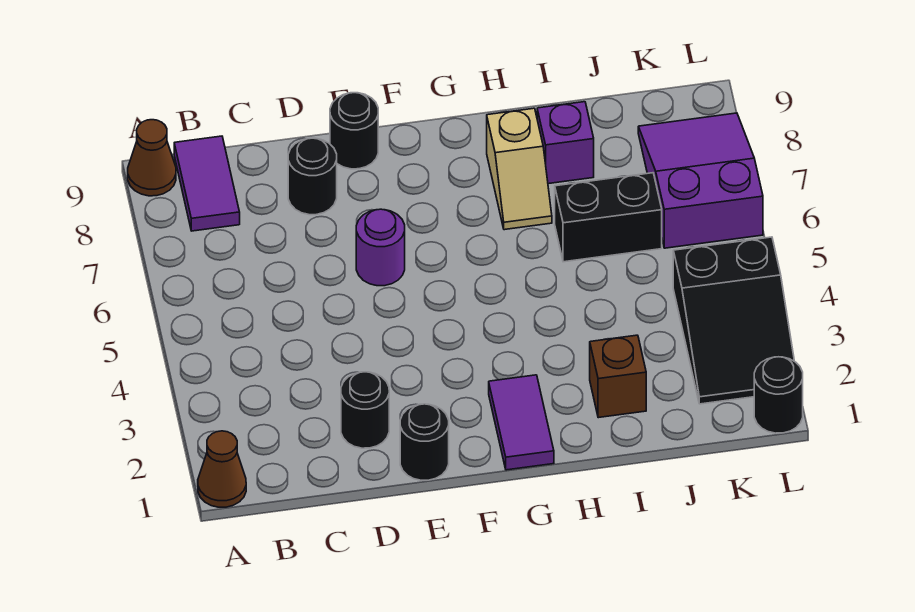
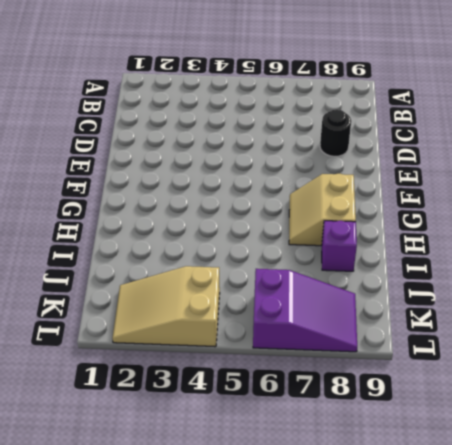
tan slope G7:H8 level 1 top 8 -> tan slope H7:H8 level 1 top 8
tan slope K2:L4 level 1 top 4 -> black slope K2:L4 level 1 top 4
none -> brown cone A1 level 1
none -> brown cone A9 level 1
none -> purple tile B8:B9 level 1

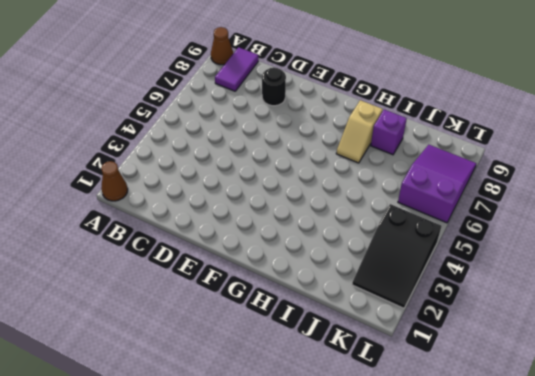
none -> black round brick D2 level 1
none -> black round brick E1 level 1
none -> purple round brick E6 level 1

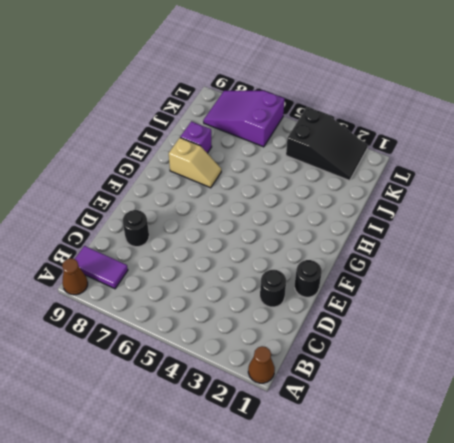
none -> purple round brick E6 level 1
none -> black round brick E9 level 1
none -> purple tile G1:G2 level 1

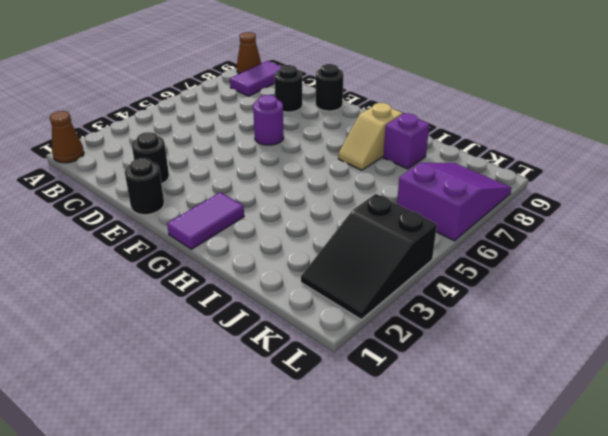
none -> brown brick I2 level 1
none -> black brick I6:J6 level 1
none -> black round brick L1 level 1

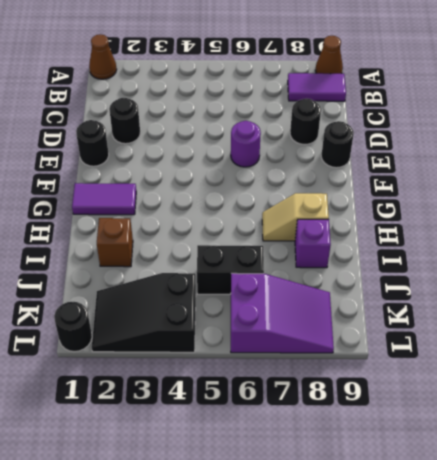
black brick J5:J6 level 1 -> black brick I6:J6 level 1

